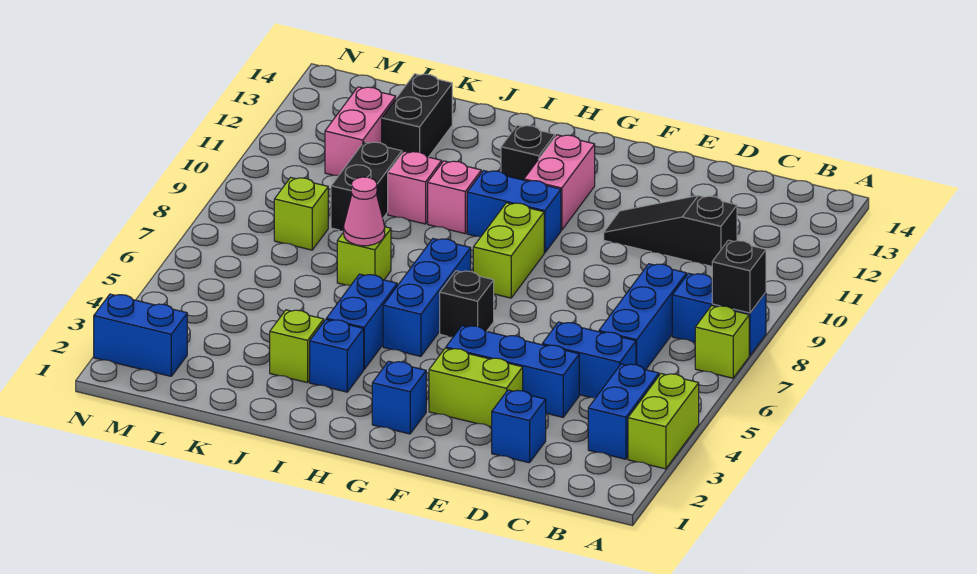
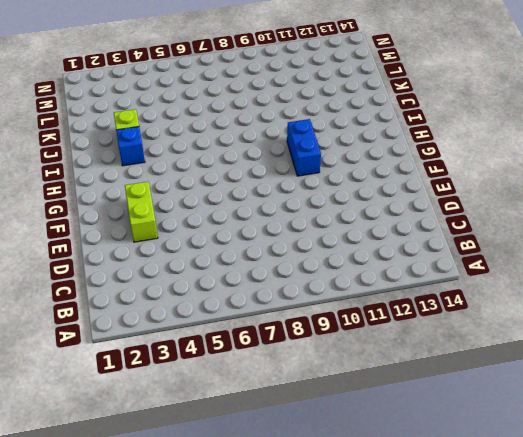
none -> lime brick A3:A4 level 1
none -> lime brick A7 level 1
none -> blue brick A8:B8 level 1
none -> blue brick B3:B4 level 1

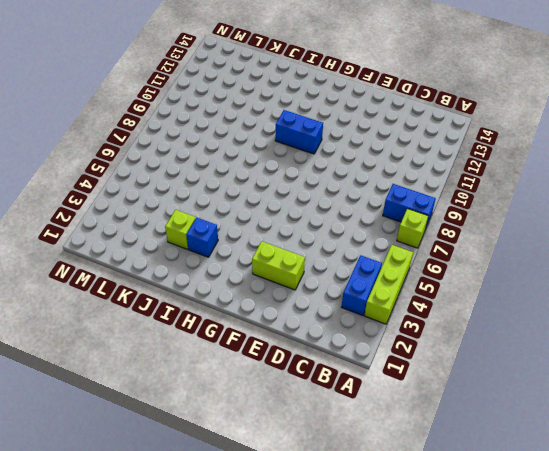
lime brick A3:A5 level 1 -> lime brick A3:A4 level 1
none -> blue brick C5:D5 level 1
none -> blue brick C6:C8 level 1
none -> black slope C11:E11 level 1 top C
none -> blue brick D2 level 1

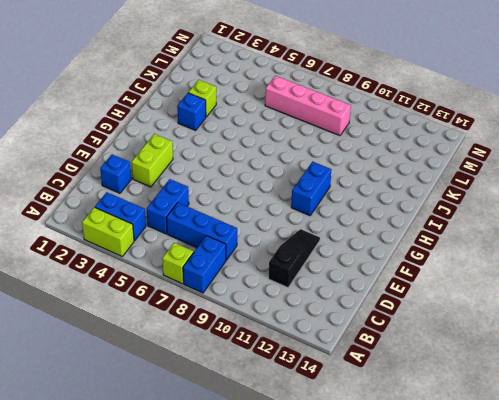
pink brick L6:L9 level 1 -> lime brick L8 level 1
none -> blue brick D4:F4 level 1
none -> blue brick G2 level 1
none -> black brick G6 level 1
none -> lime brick G8:G9 level 1

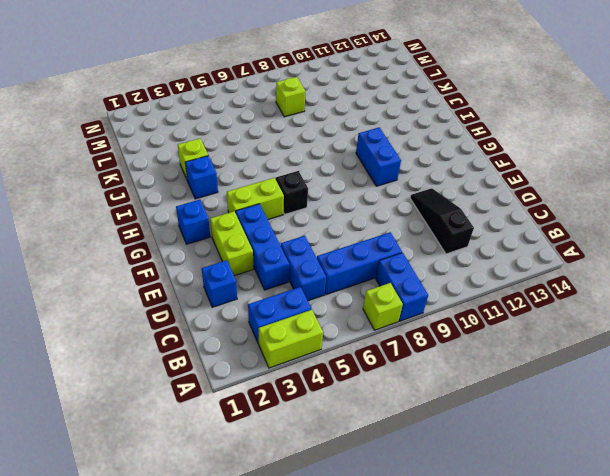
lime brick G4:G5 level 1 -> lime brick G8:G9 level 1
none -> pink brick G11:G12 level 1
none -> blue brick H5:H7 level 1
none -> black brick H12 level 1
none -> blue brick I4:I5 level 1

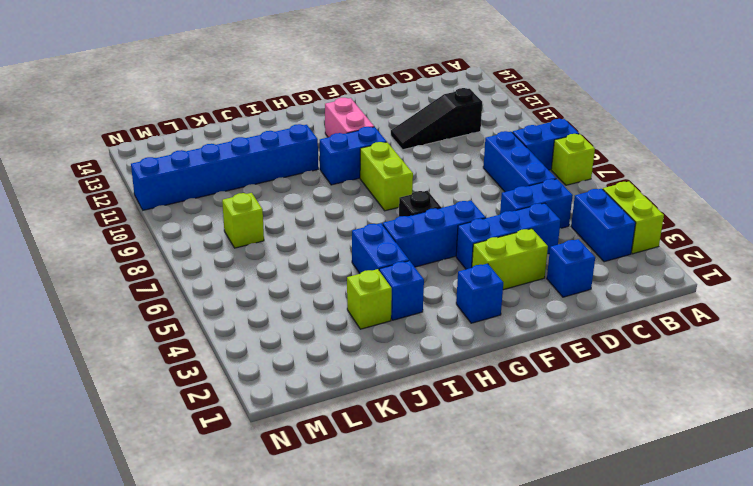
blue brick F5:H5 level 1 -> blue brick H5:H7 level 1
blue brick I11:N11 level 1 -> pink brick L11:L12 level 1
none -> black brick H12 level 1
none -> pink brick I10 level 1
none -> lime brick J7 level 1
none -> pink brick J10 level 1

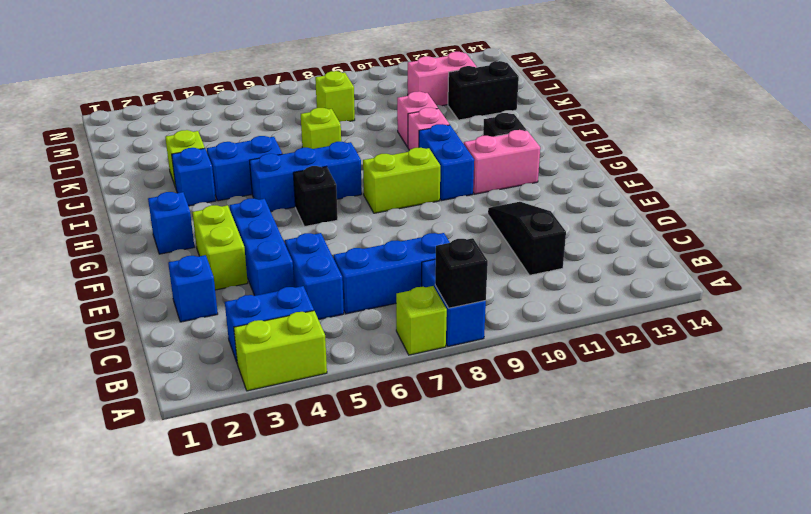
none -> black brick K9:K10 level 1
none -> blue brick M2:N2 level 1
none -> pink cone J7 level 2

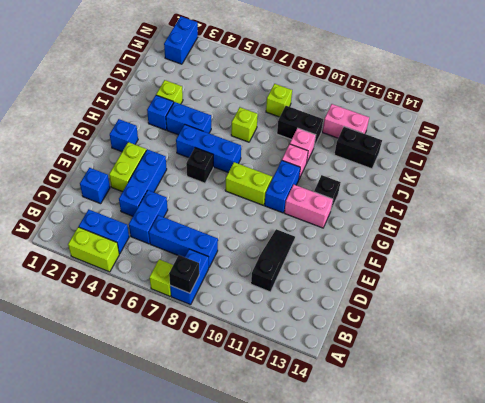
none -> pink cone J7 level 2

